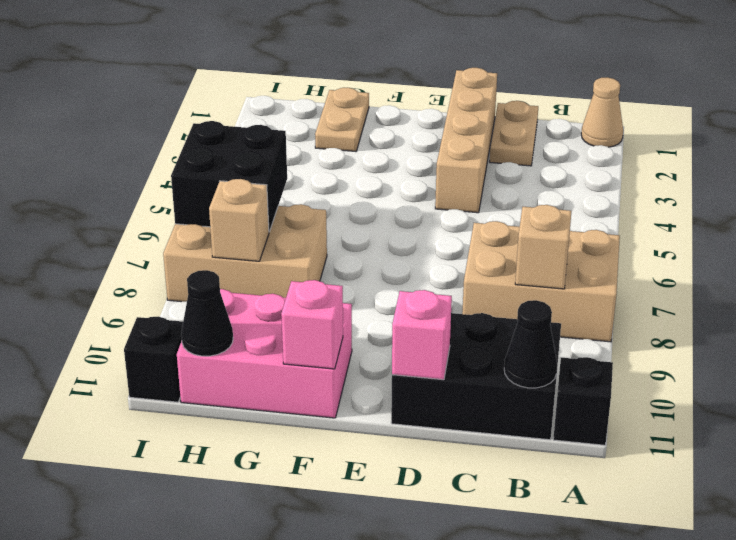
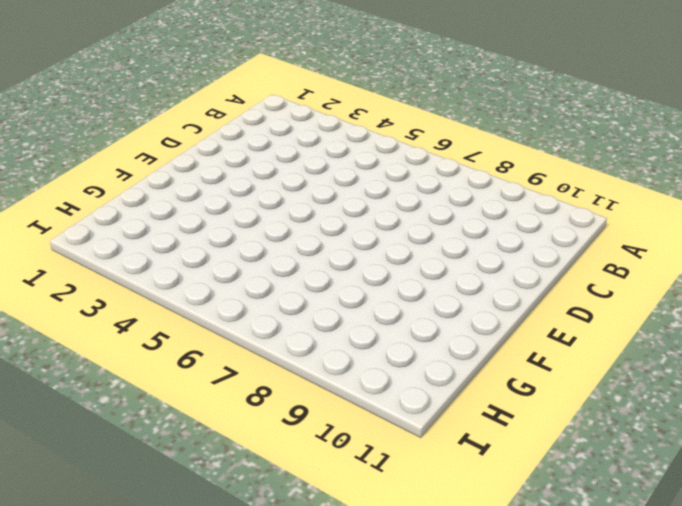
none -> tan cone A1 level 1
none -> tan brick A7:C8 level 1
none -> black brick A11 level 1

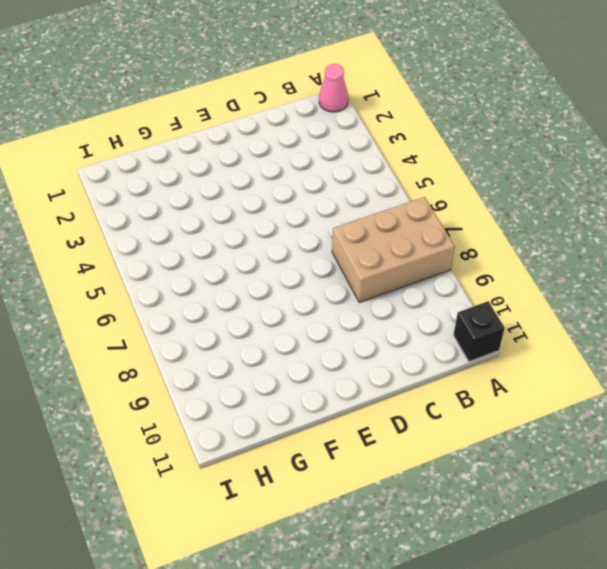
pink cone A1 level 1 -> tan cone A1 level 1
none -> black brick B10:D11 level 1
none -> tan plate C1:C2 level 1
none -> tan brick D1:D4 level 1

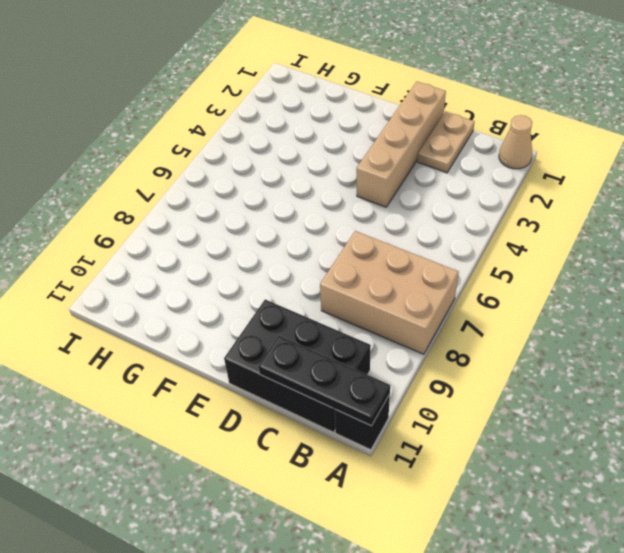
black plate A11:C11 level 2 -> black cone B11 level 2
none -> pink brick F10:H11 level 1
none -> tan plate G1:G2 level 1
none -> tan brick G7:I8 level 1

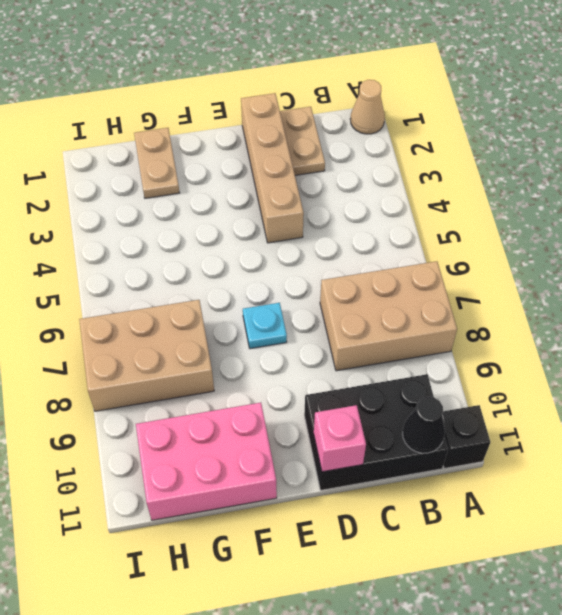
cyan plate E7 level 1 -> none
none -> black brick I11 level 1
none -> tan brick B8 level 2
none -> pink brick F11 level 2

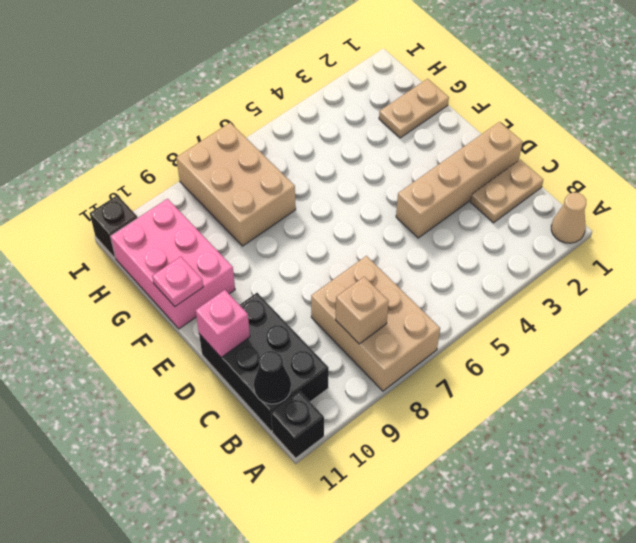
pink plate F11 level 2 -> pink brick F11 level 2
none -> black brick H6:I7 level 2
none -> tan brick H8 level 2
none -> black cone H11 level 2

